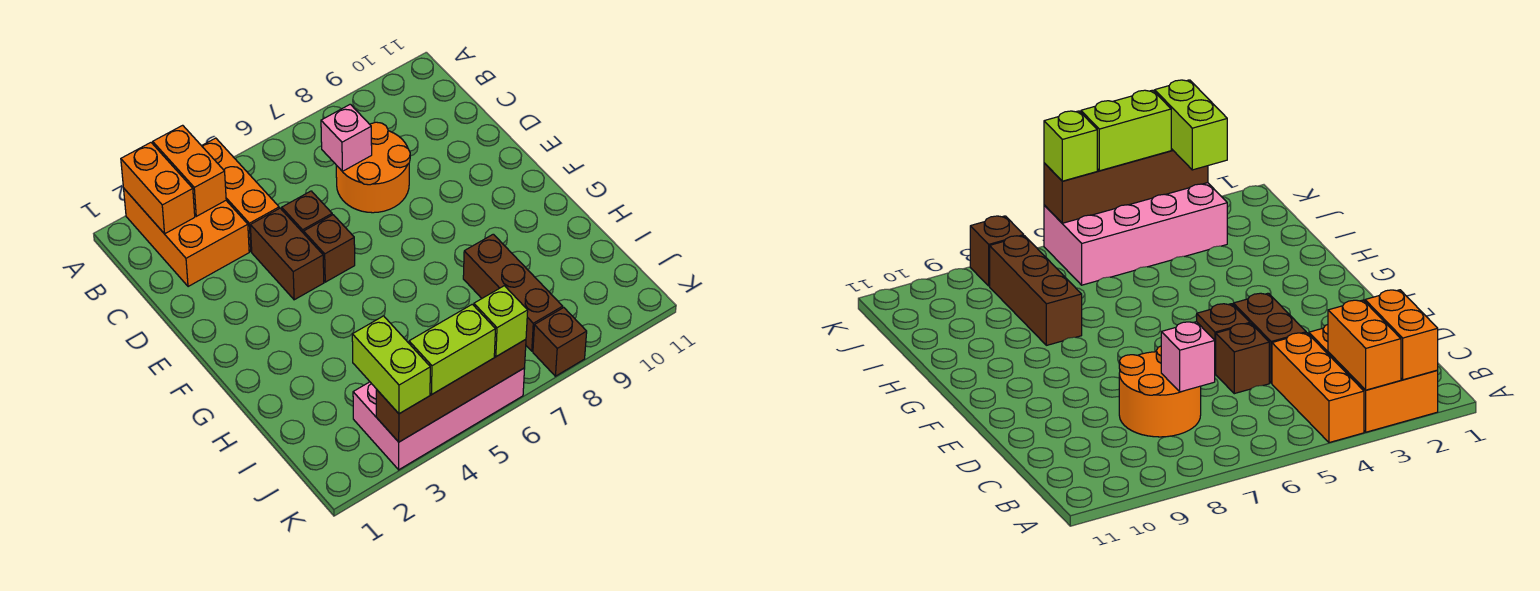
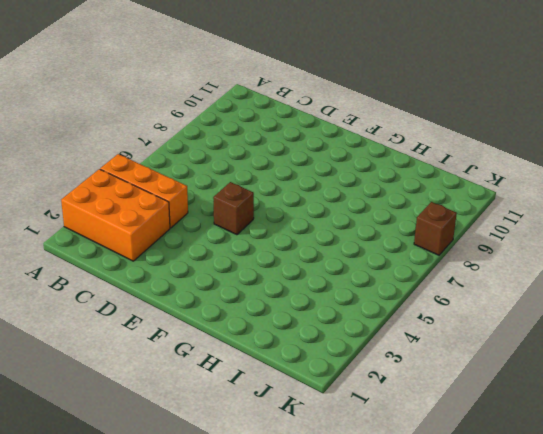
none -> orange round brick C7:D8 level 1
none -> brown brick D4:E4 level 1
none -> brown brick D5 level 1

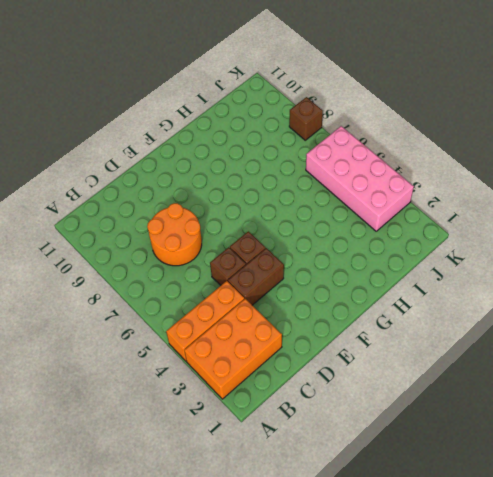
none -> brown brick H8:J8 level 1
none -> orange brick A2:B2 level 2
none -> orange brick A3:B3 level 2

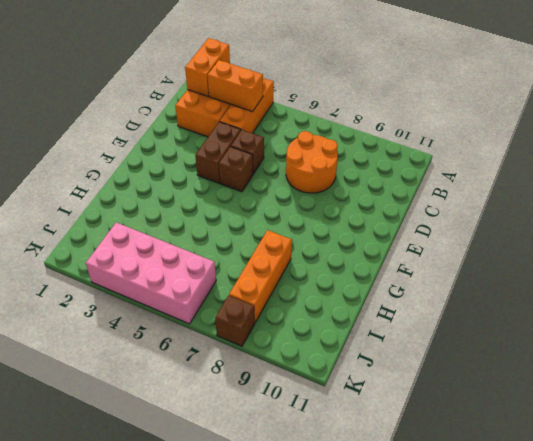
orange brick B3:B4 level 2 -> orange brick A3:B3 level 2
orange brick H8:J8 level 1 -> brown brick H8:J8 level 1
none -> pink brick C7 level 2
none -> brown brick K3:K6 level 2
none -> lime brick J3:K3 level 3

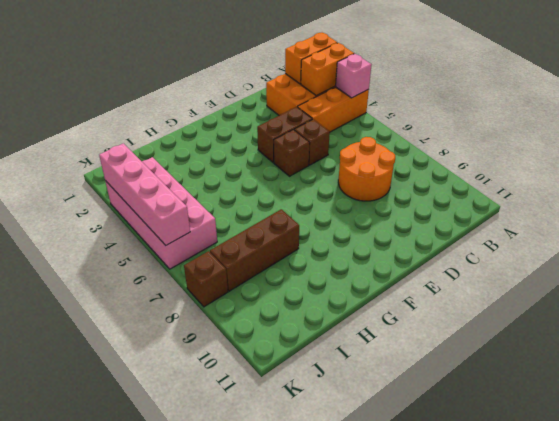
pink brick A4 level 2 -> pink brick C7 level 2
pink brick K3:K6 level 2 -> brown brick K3:K6 level 2
none -> lime brick J3:K3 level 3
none -> lime brick K4:K5 level 3
none -> lime brick K6 level 3

